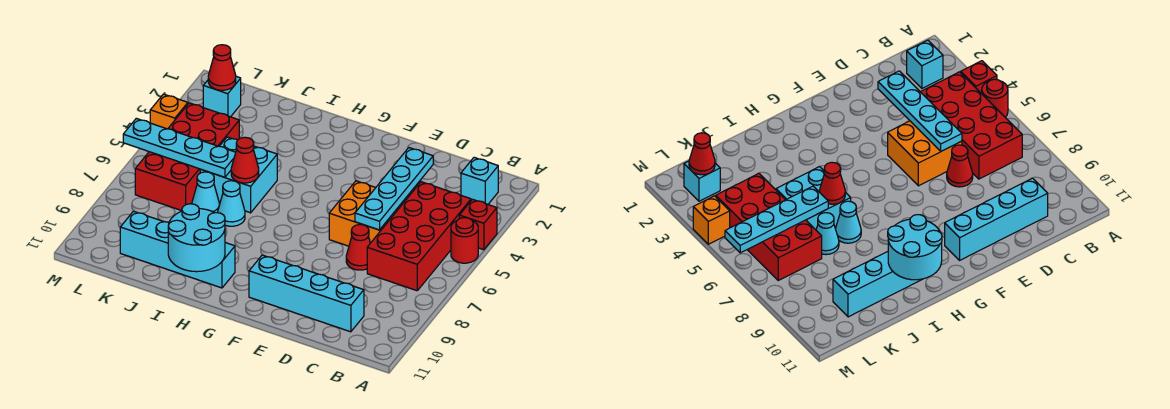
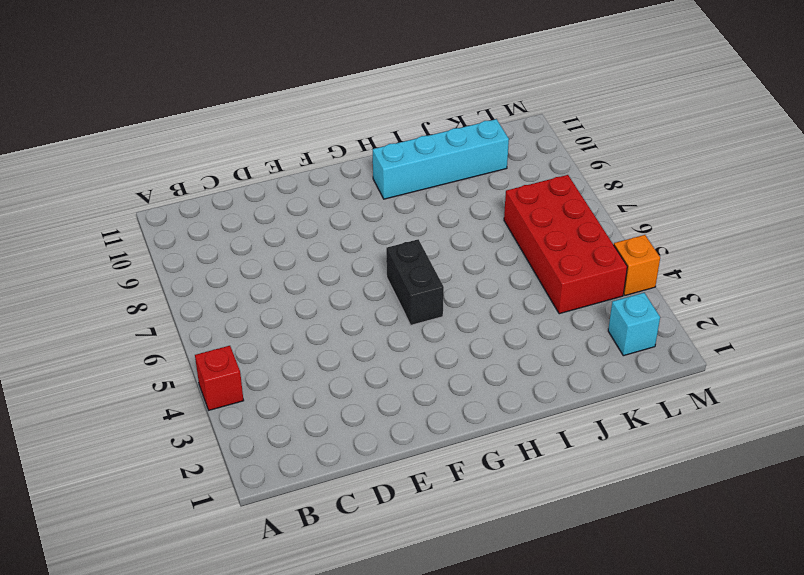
black brick G5:G6 level 1 -> none
none -> red round brick A5 level 1
none -> cyan brick B2 level 1
none -> red brick B4:C7 level 1

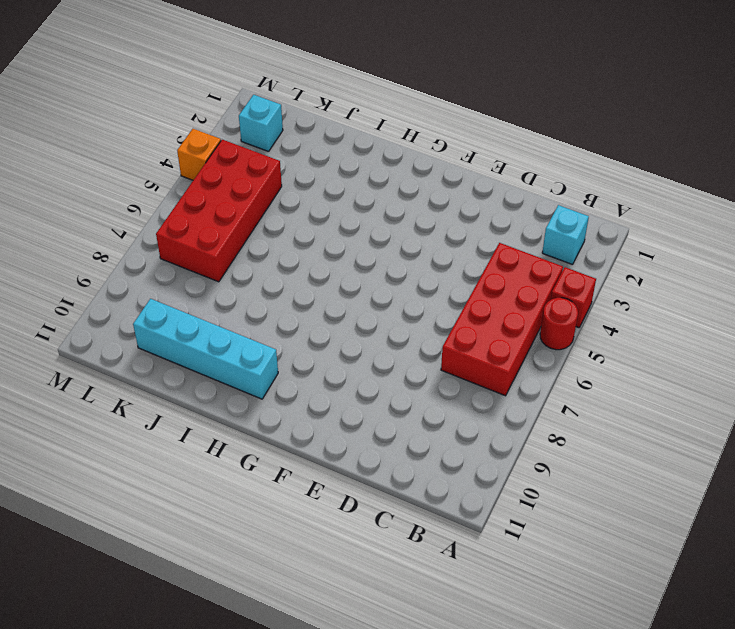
none -> cyan brick C10:F10 level 1
none -> orange brick D5:E6 level 1
none -> red cone D7 level 1

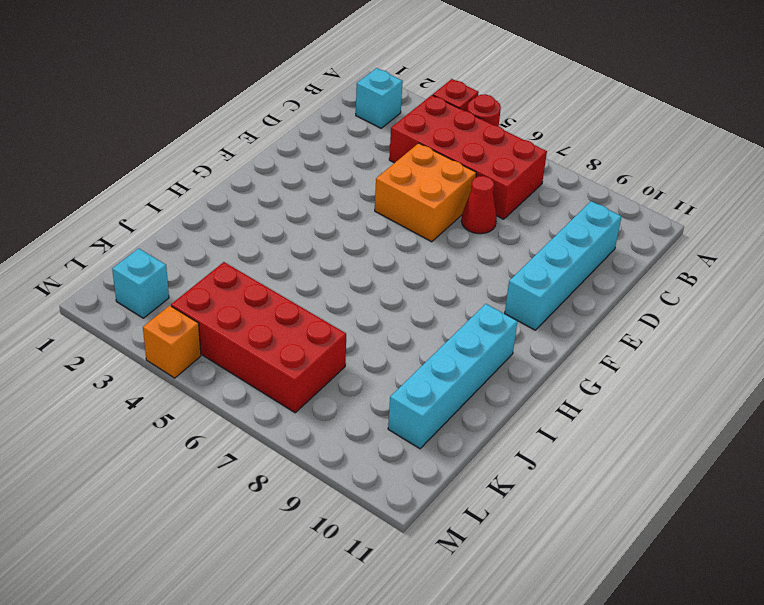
none -> cyan brick I5:J6 level 1
none -> cyan cone I7 level 1
none -> cyan cone J7 level 1

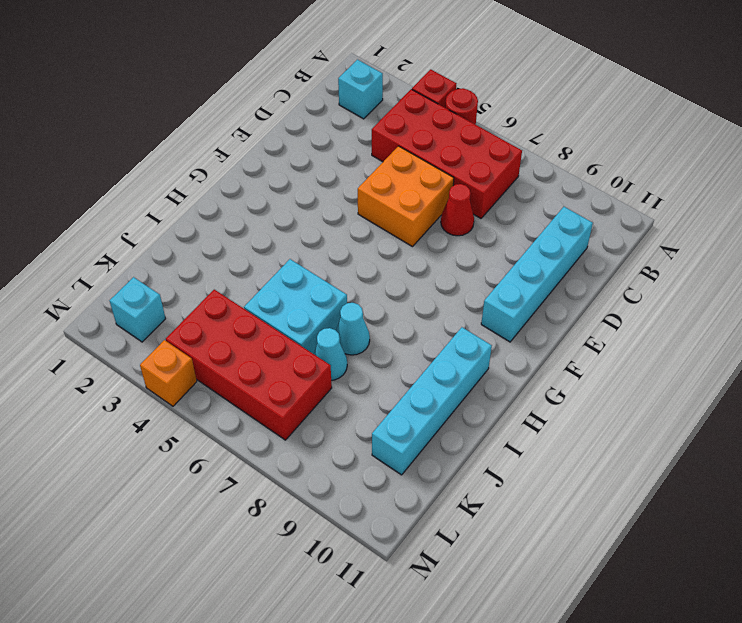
none -> cyan plate D3:D6 level 2
none -> cyan round brick H10:I11 level 2
none -> red cone I6 level 2

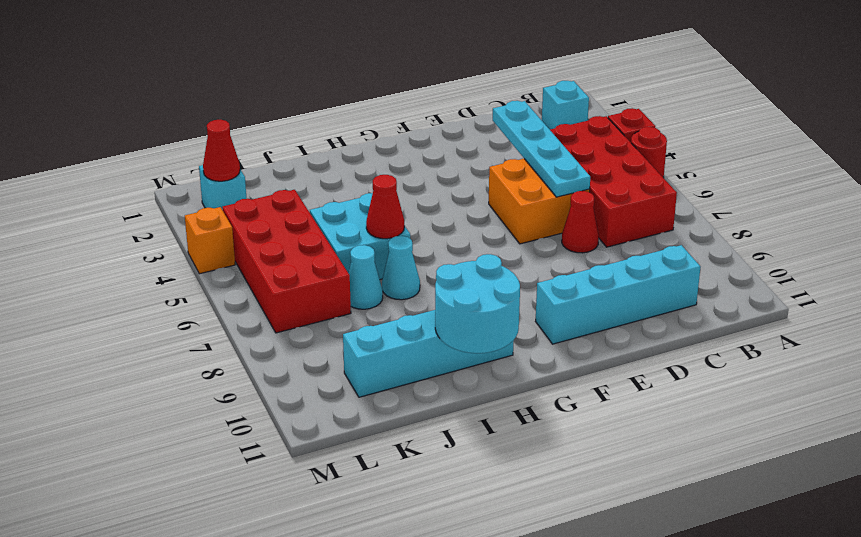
none -> cyan plate J6:M6 level 2

